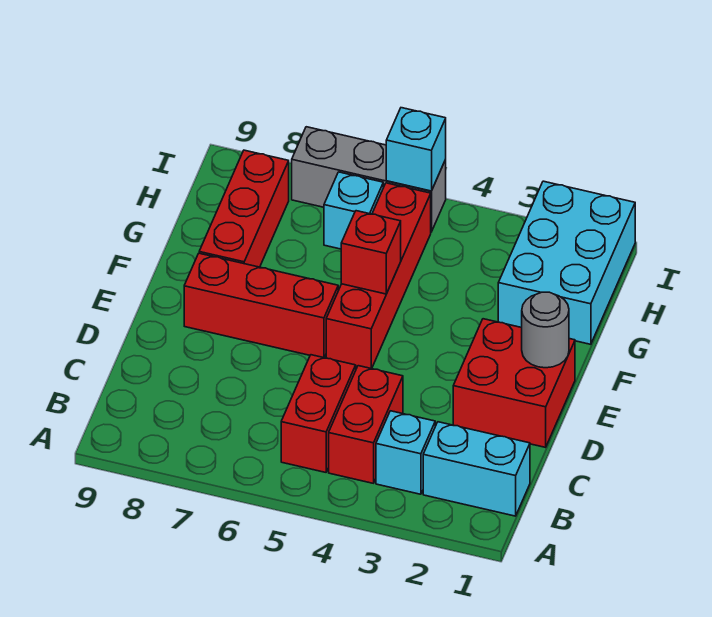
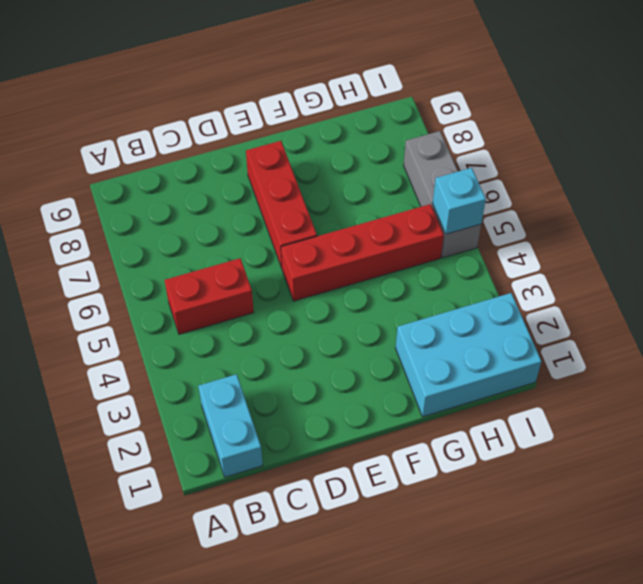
none -> cyan brick B3 level 1
none -> red brick B4:C4 level 1
none -> red brick D1:E2 level 1

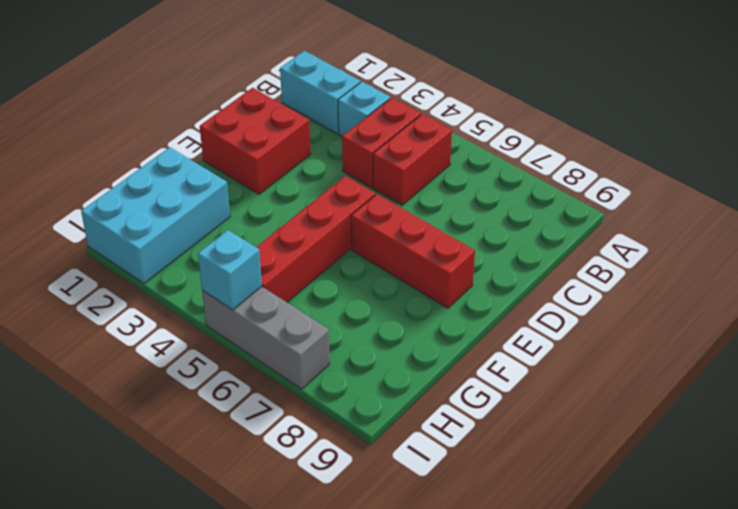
none -> red brick F8:H8 level 1
none -> cyan brick H6 level 1
none -> grey round brick E1 level 2

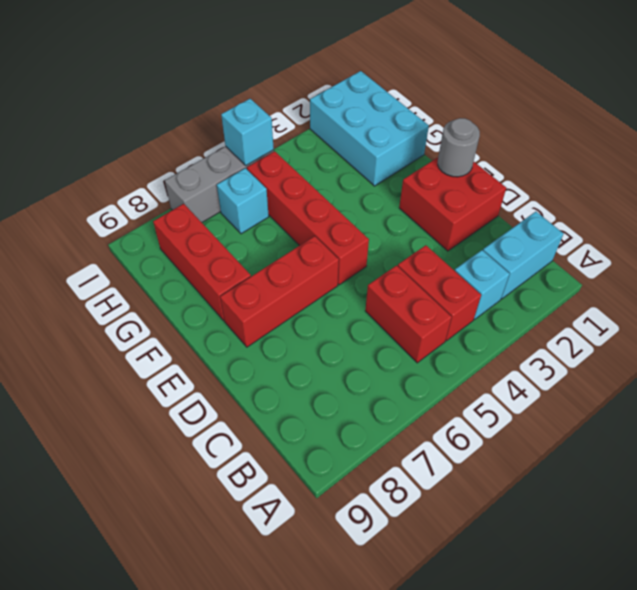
none -> red brick F5 level 2

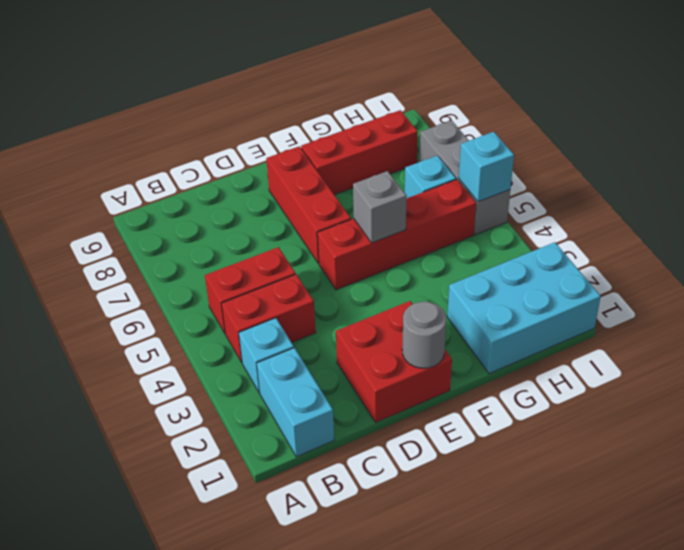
grey brick F5 level 2 -> red brick F5 level 2

